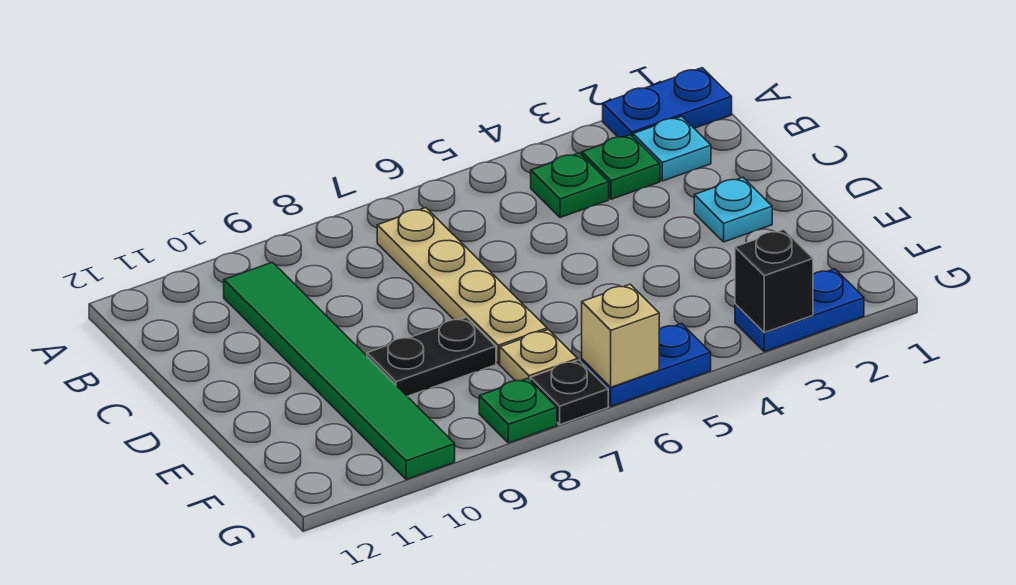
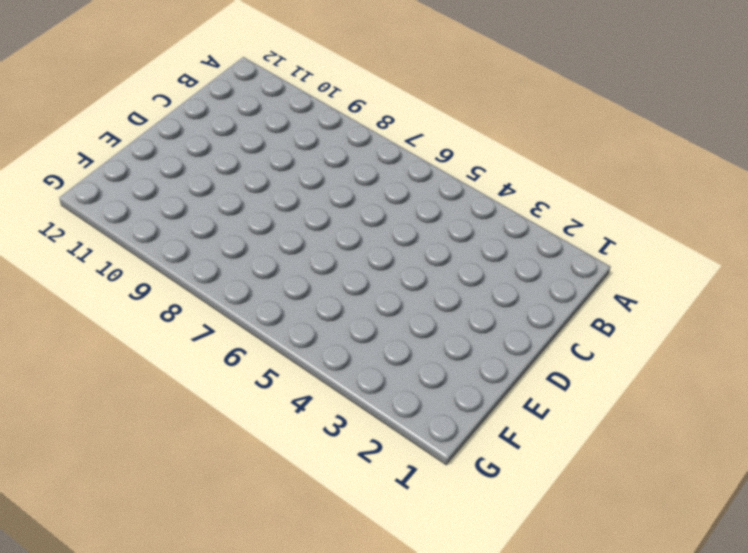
none -> blue plate A1:A2 level 1
none -> cyan plate B2 level 1
none -> green plate B3 level 1

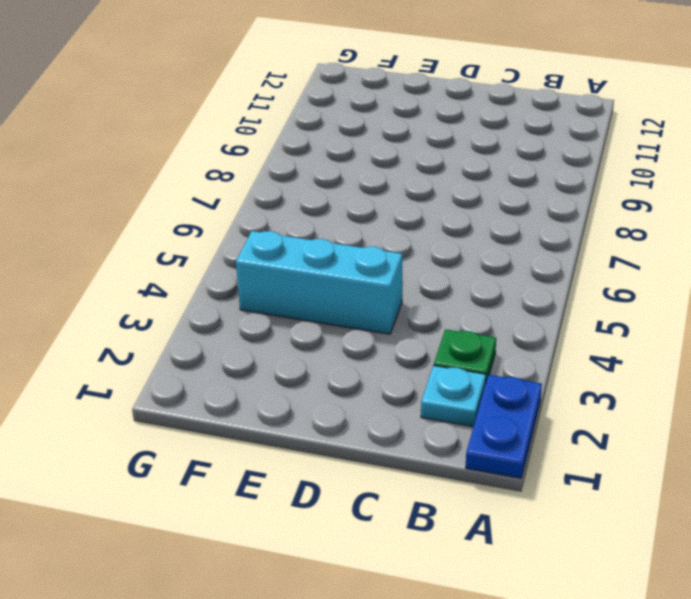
cyan brick D4:F4 level 1 -> none
none -> green plate B4 level 1
none -> tan plate B7:E7 level 1
none -> green tile B10:G10 level 1

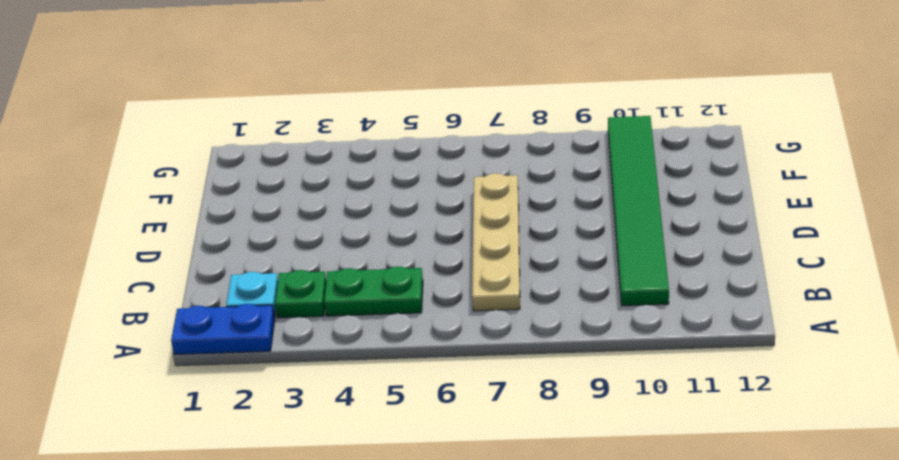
green plate B4:B5 level 1 -> green plate B4 level 1
none -> cyan plate D2 level 1
none -> black plate E8:E9 level 1
none -> tan plate F7 level 1

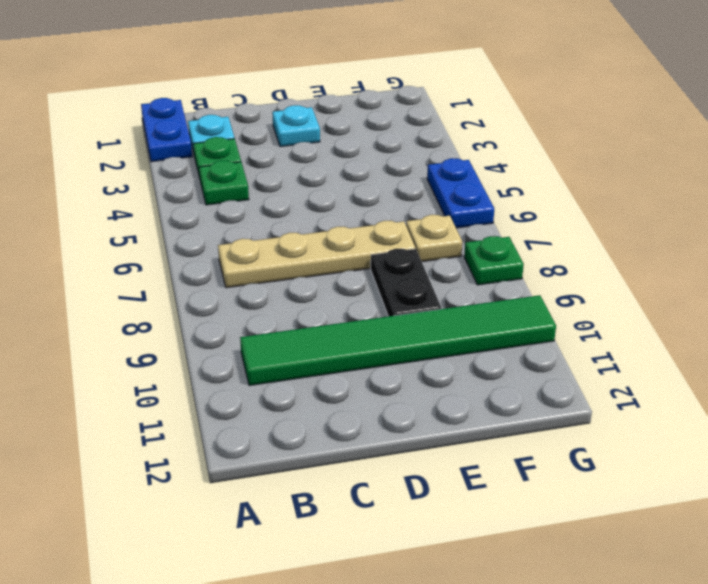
none -> blue plate G2:G3 level 1
none -> black plate G7 level 1
none -> black brick G3 level 2

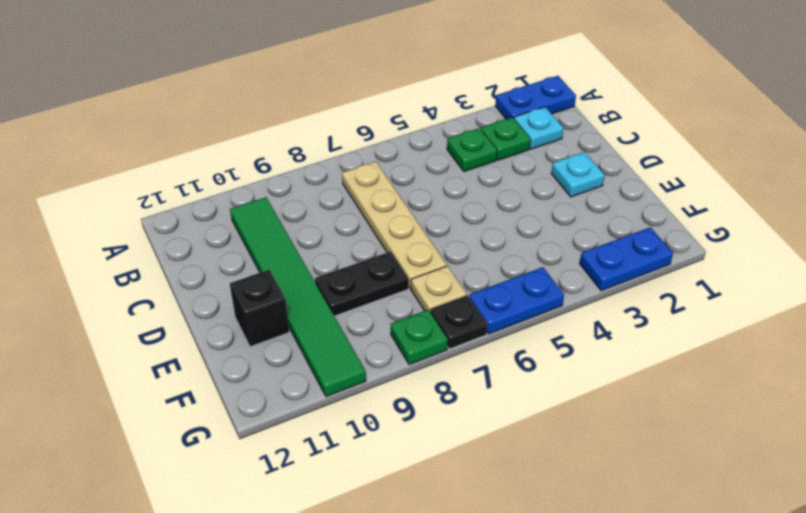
black brick E11 level 1 -> black brick G3 level 2
none -> tan brick G6 level 2

